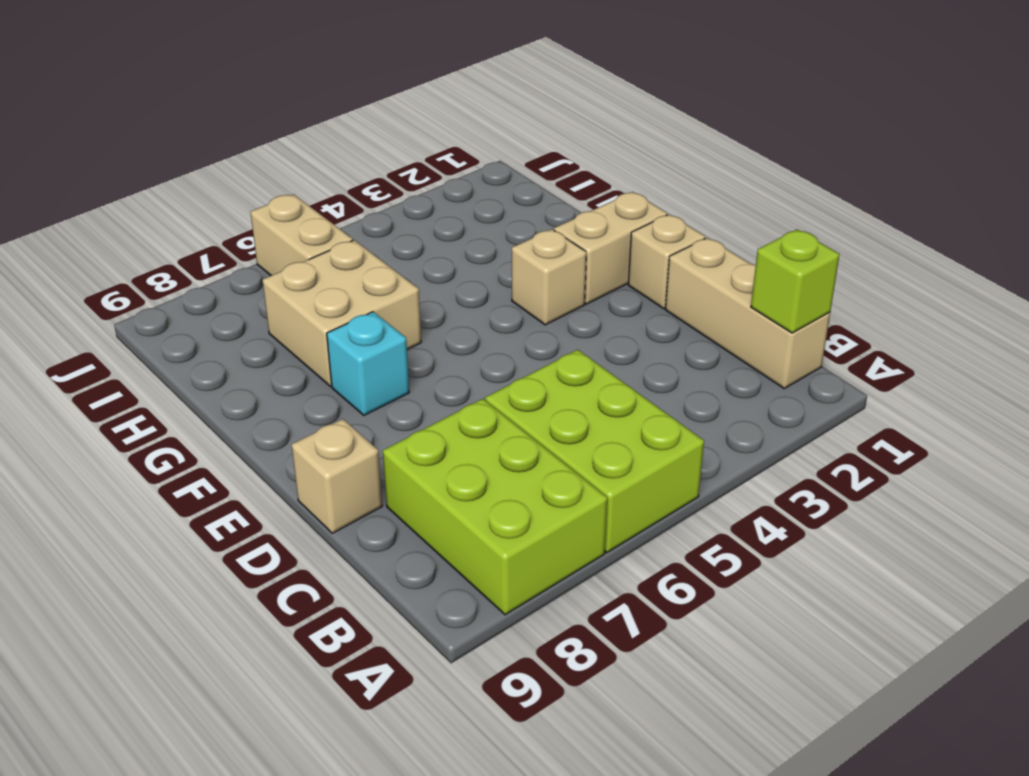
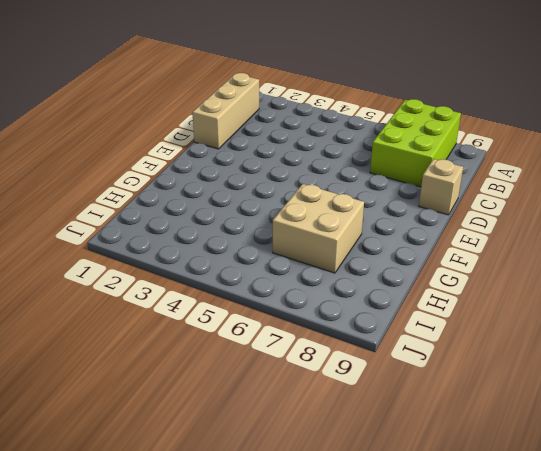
none -> lime brick A5:C6 level 1
none -> tan brick E1 level 1

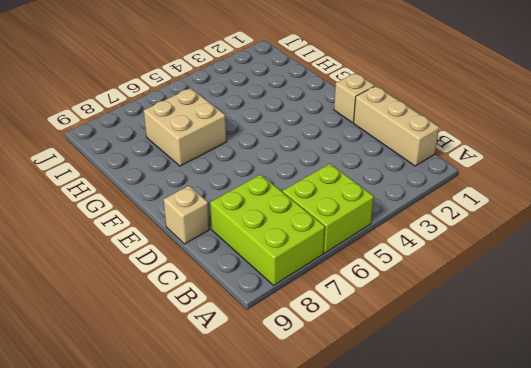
lime brick A5:B6 level 1 -> lime brick A5:C6 level 1
none -> tan brick F1:F2 level 1
none -> tan brick F3 level 1

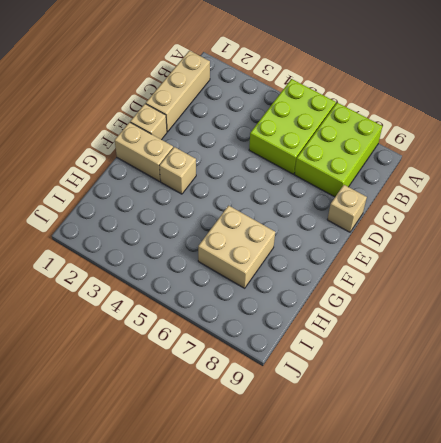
none -> cyan brick F7 level 1
none -> tan brick I6:J6 level 1

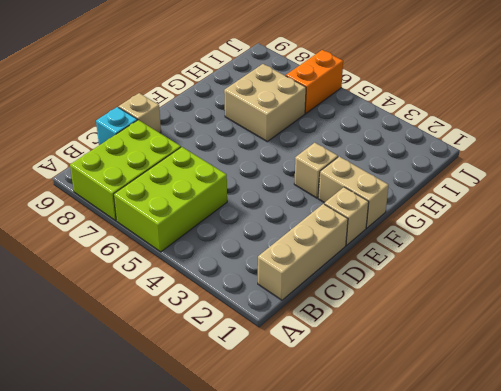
cyan brick C9 level 1 -> cyan brick F7 level 1
orange brick I6:J6 level 1 -> tan brick I6:J6 level 1
none -> lime brick B1 level 2

